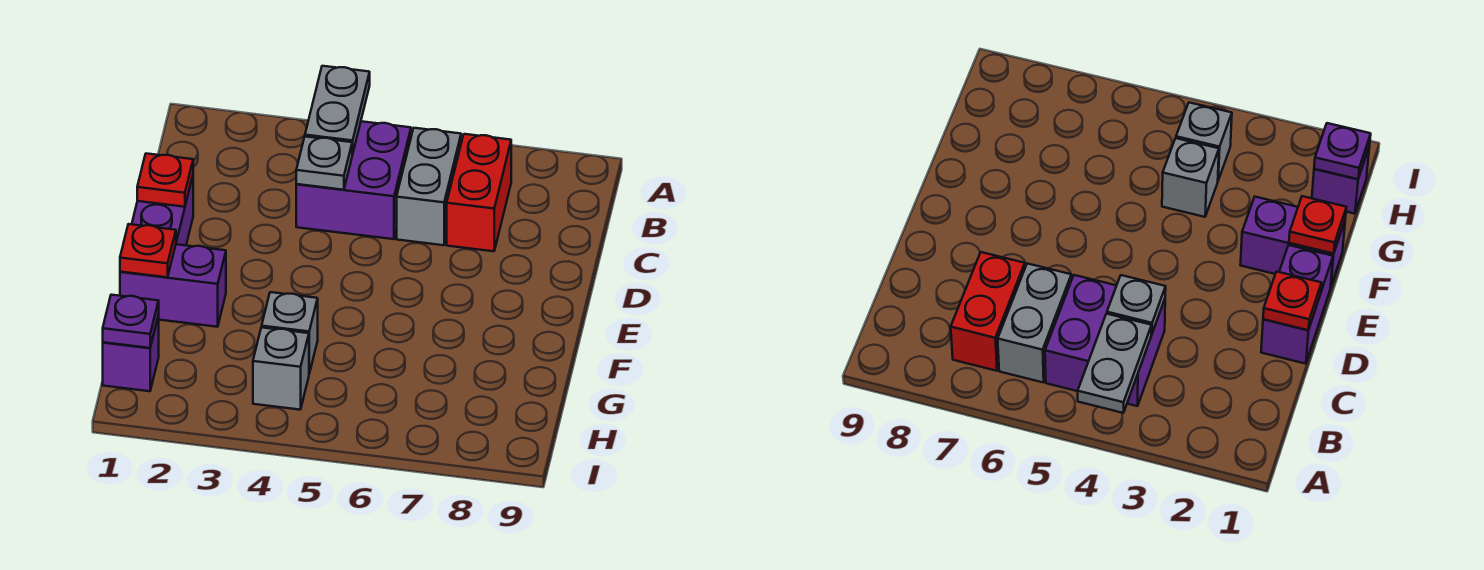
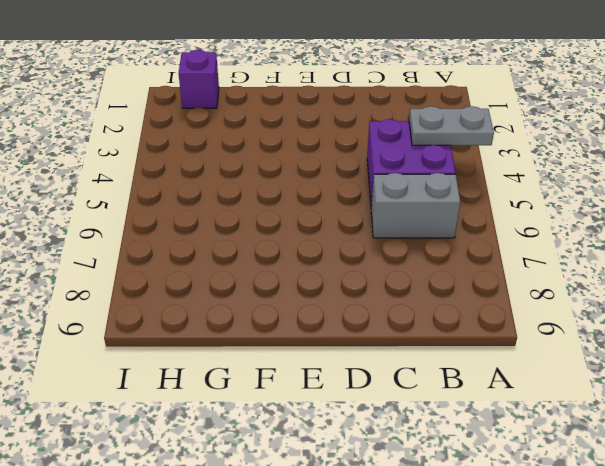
none -> red brick B7:C7 level 1
none -> purple brick D1:E1 level 1
none -> purple brick F1:F2 level 1

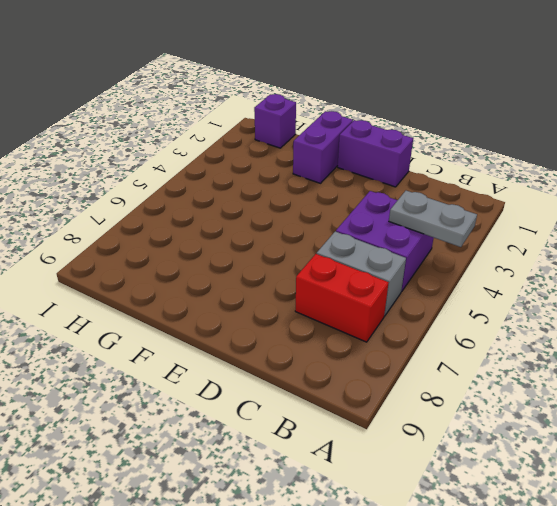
none -> grey brick G4 level 1
none -> grey brick H4 level 1
none -> grey plate C4 level 2

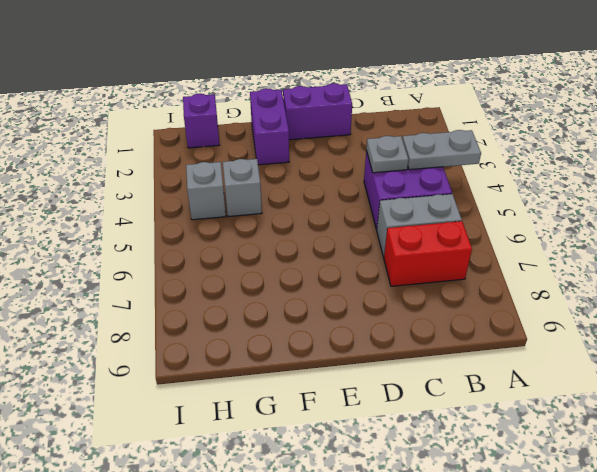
none -> red plate D1 level 2
none -> red plate F1 level 2
none -> purple plate H1 level 2

